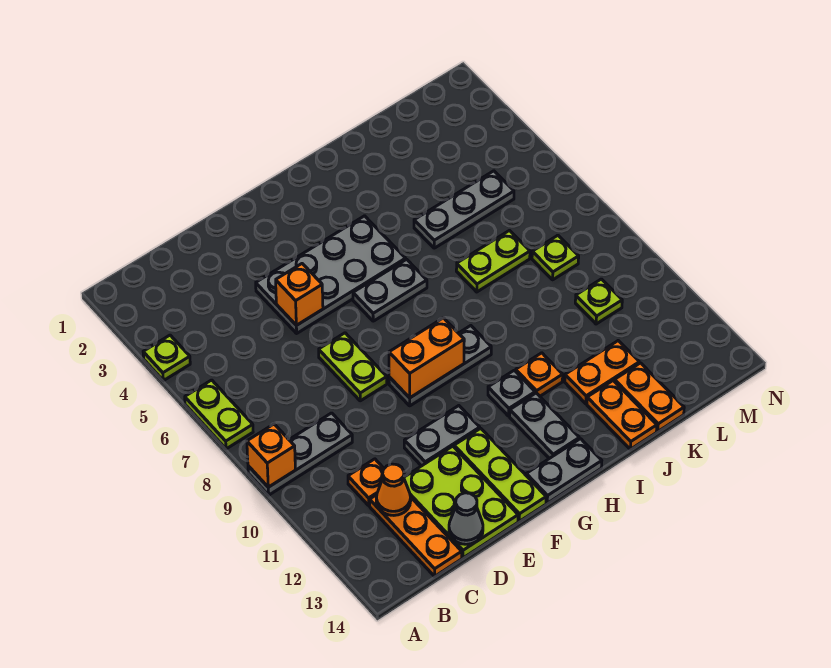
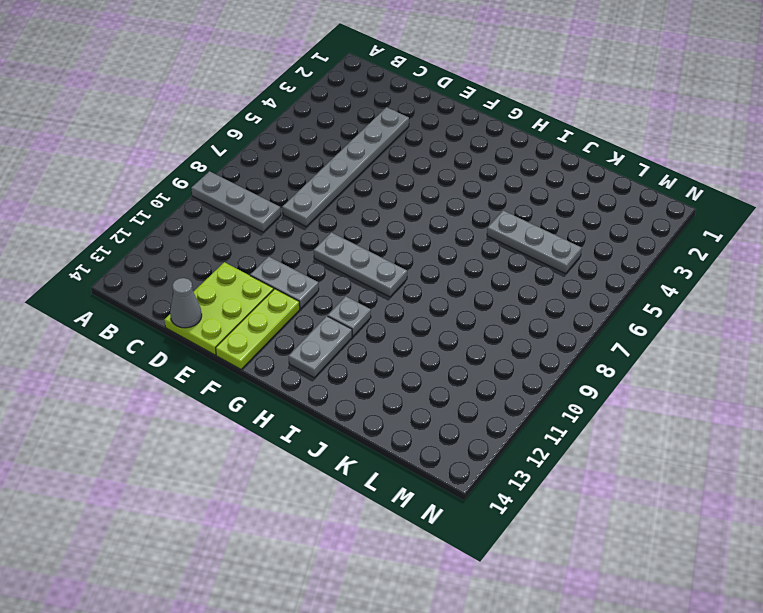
grey plate D3:D8 level 1 -> none
none -> lime plate A4 level 1
none -> lime plate A6:A7 level 1
none -> orange plate C11 level 1

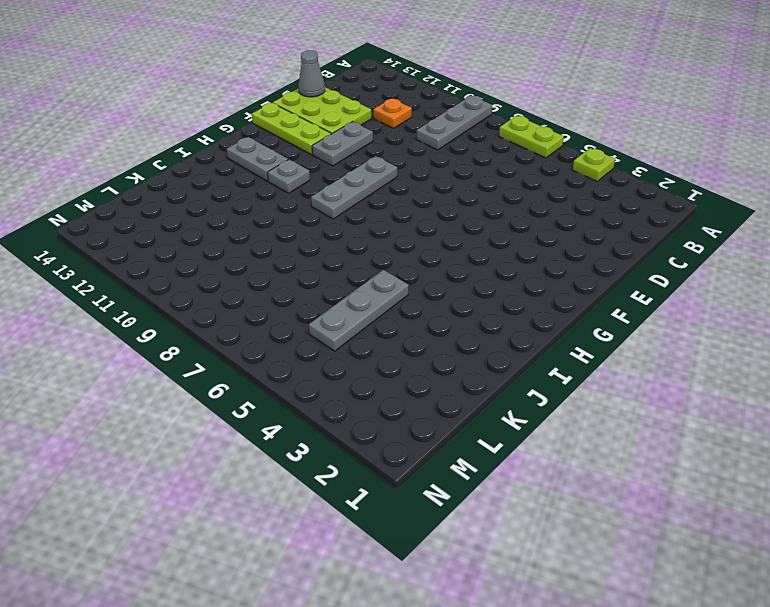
none -> orange plate C12:C14 level 1
none -> grey plate E4:H5 level 1
none -> lime plate E7:E8 level 1

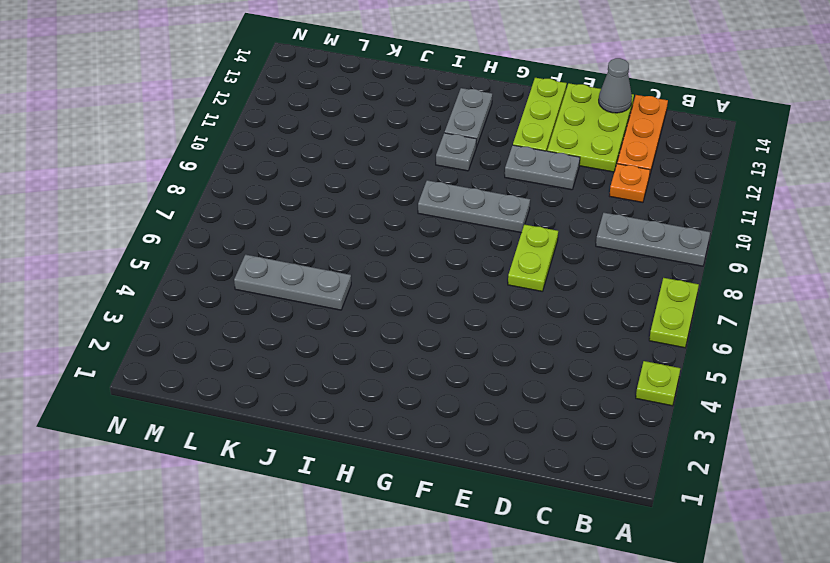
none -> grey plate E4:H5 level 1
none -> grey plate G6:H6 level 1
none -> grey plate G14:H14 level 1

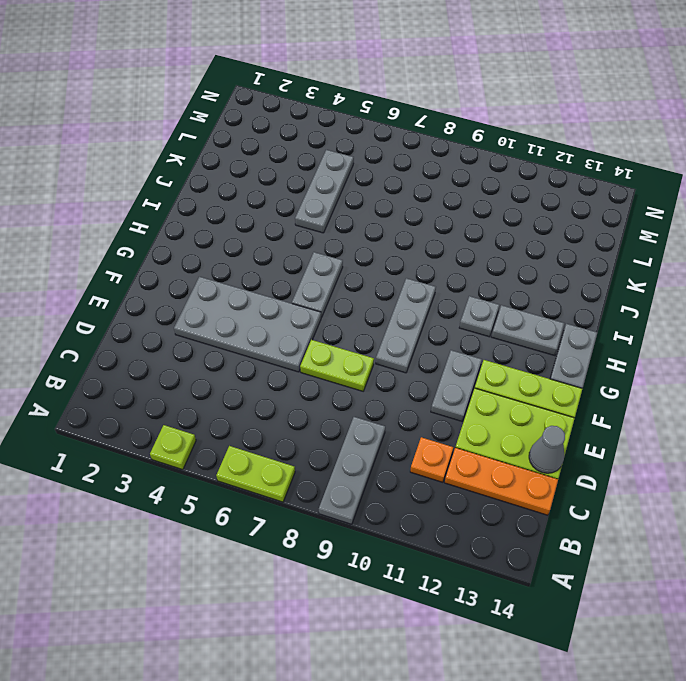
grey plate E3:F6 level 1 -> grey plate E4:H5 level 1
none -> orange plate I11 level 1
none -> lime plate J7:K7 level 1
none -> orange plate J12:K12 level 1

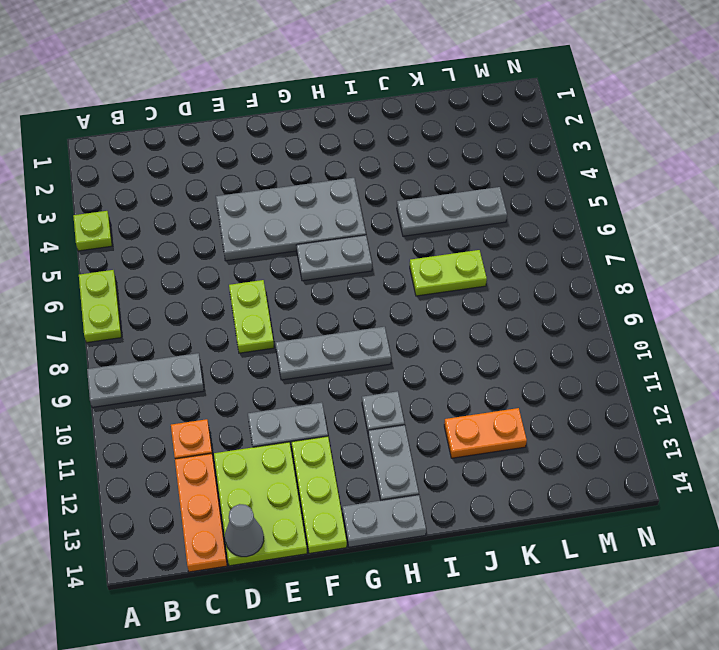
none -> orange plate I11 level 1
none -> orange plate J13:J14 level 1
none -> orange plate K13:K14 level 1

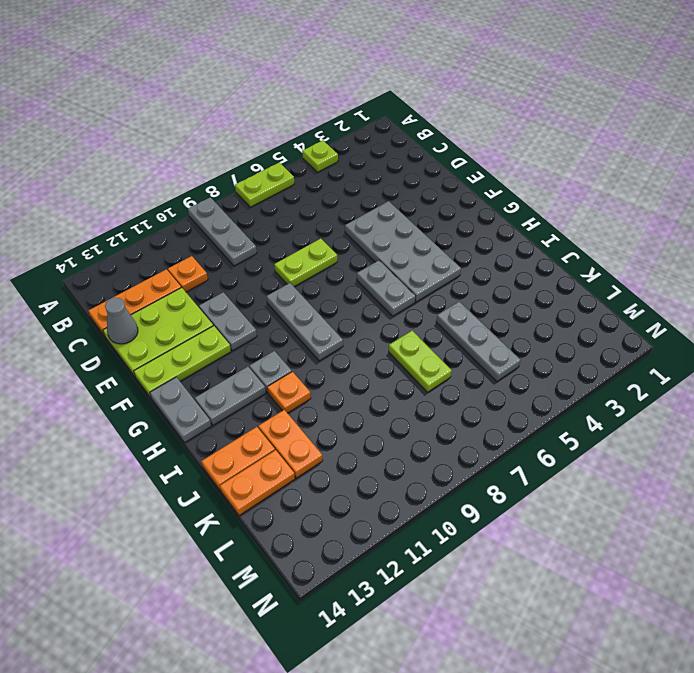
none -> lime plate L8 level 1
none -> lime plate L10 level 1
none -> orange brick A9 level 2

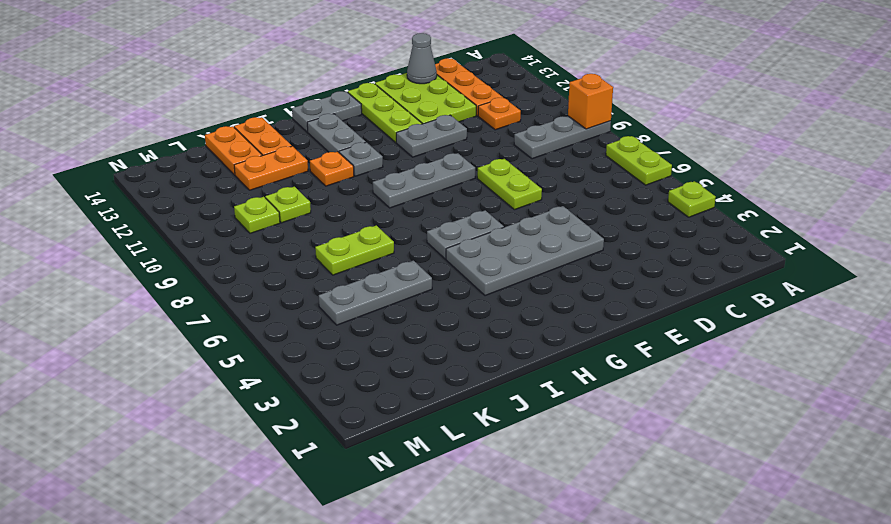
lime plate K10 level 1 -> lime plate L8 level 1
none -> orange cone C12 level 2
none -> orange brick E5 level 2
none -> orange brick F9:G9 level 2

